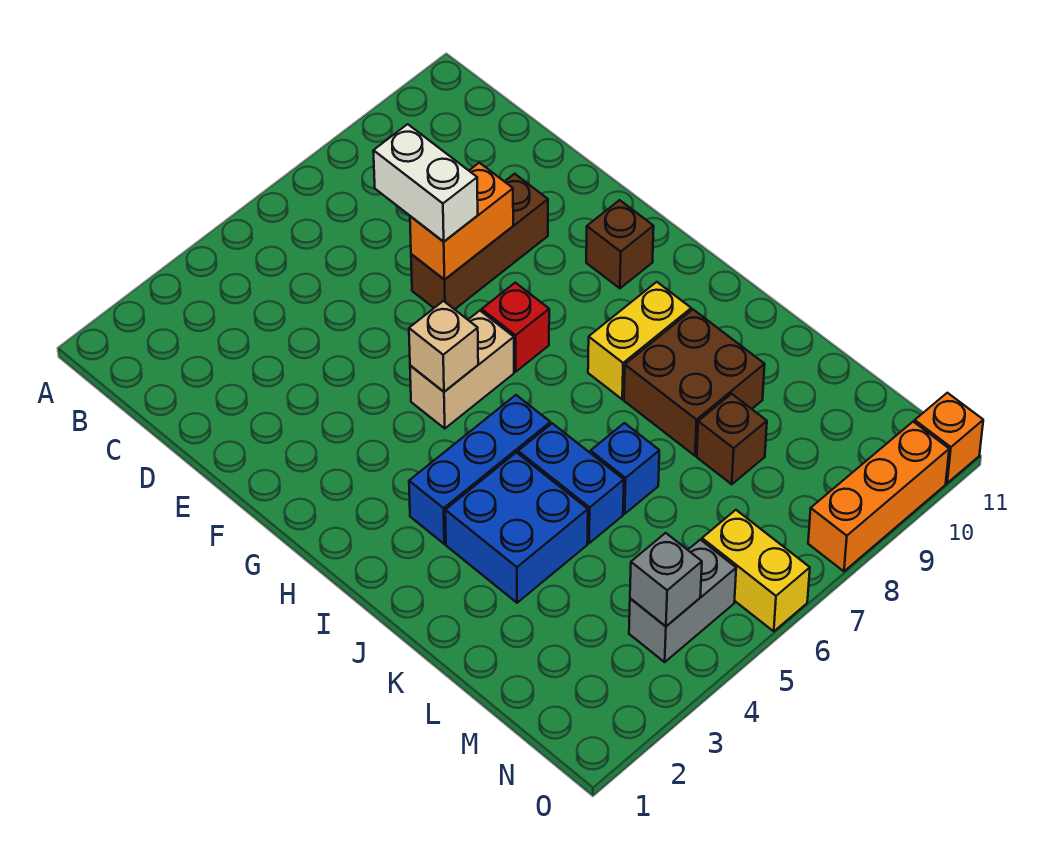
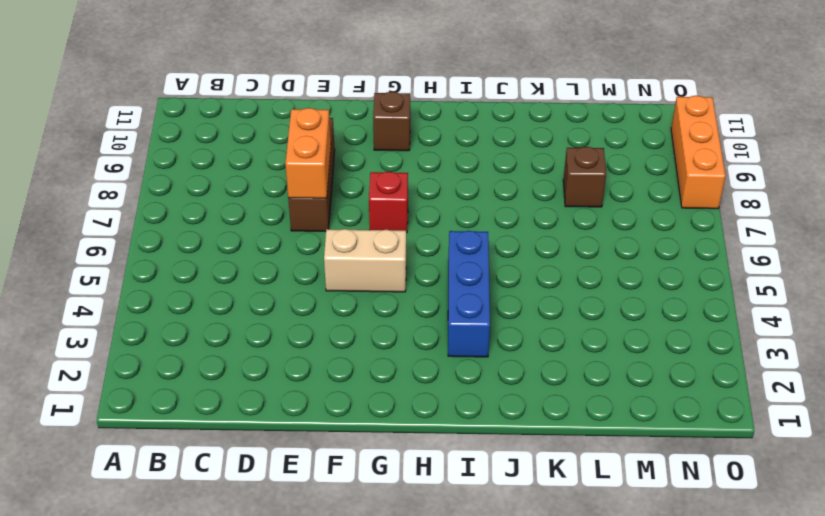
tan brick F5:G5 level 1 -> tan brick G5:G6 level 1
none -> yellow brick I8:I9 level 1
none -> blue brick J3:K4 level 1
none -> blue brick J5:K5 level 1

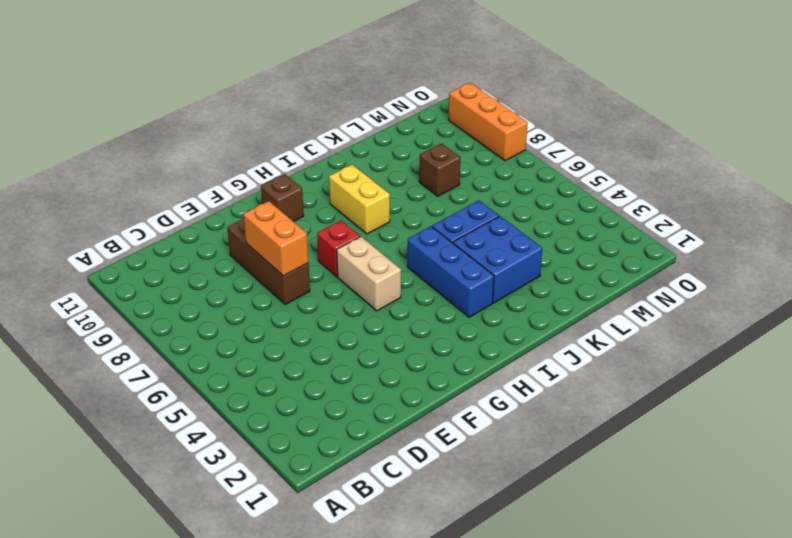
none -> brown brick J8:K9 level 1
none -> blue brick K6 level 1
none -> grey brick N4:N5 level 1

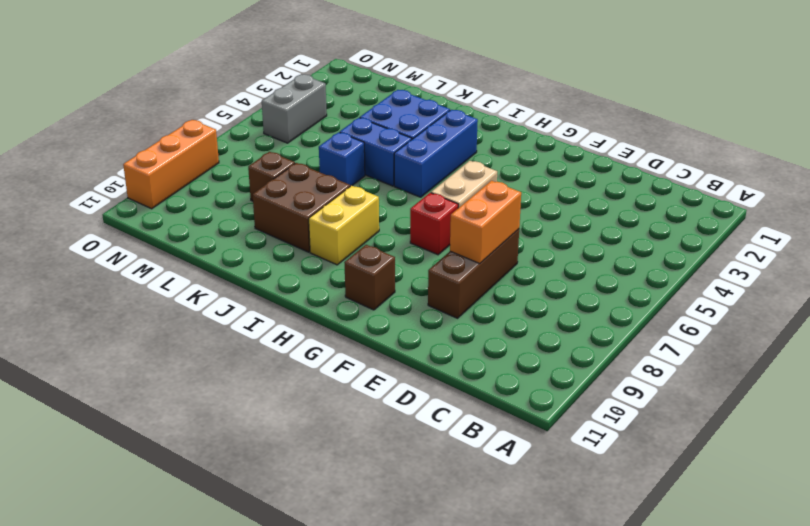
none -> yellow brick N6:O6 level 1
none -> orange brick O11 level 1
none -> tan brick G5 level 2

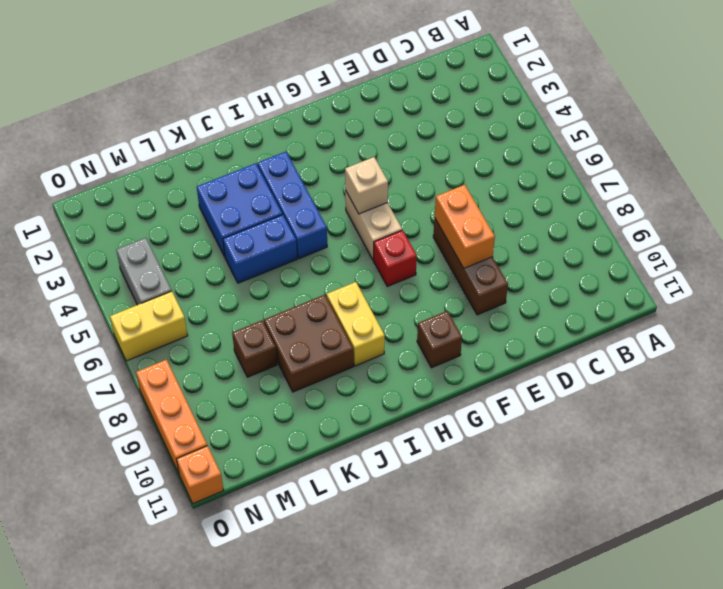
none -> blue brick K6 level 1
none -> grey brick N4 level 2
none -> white brick D7:E7 level 3

